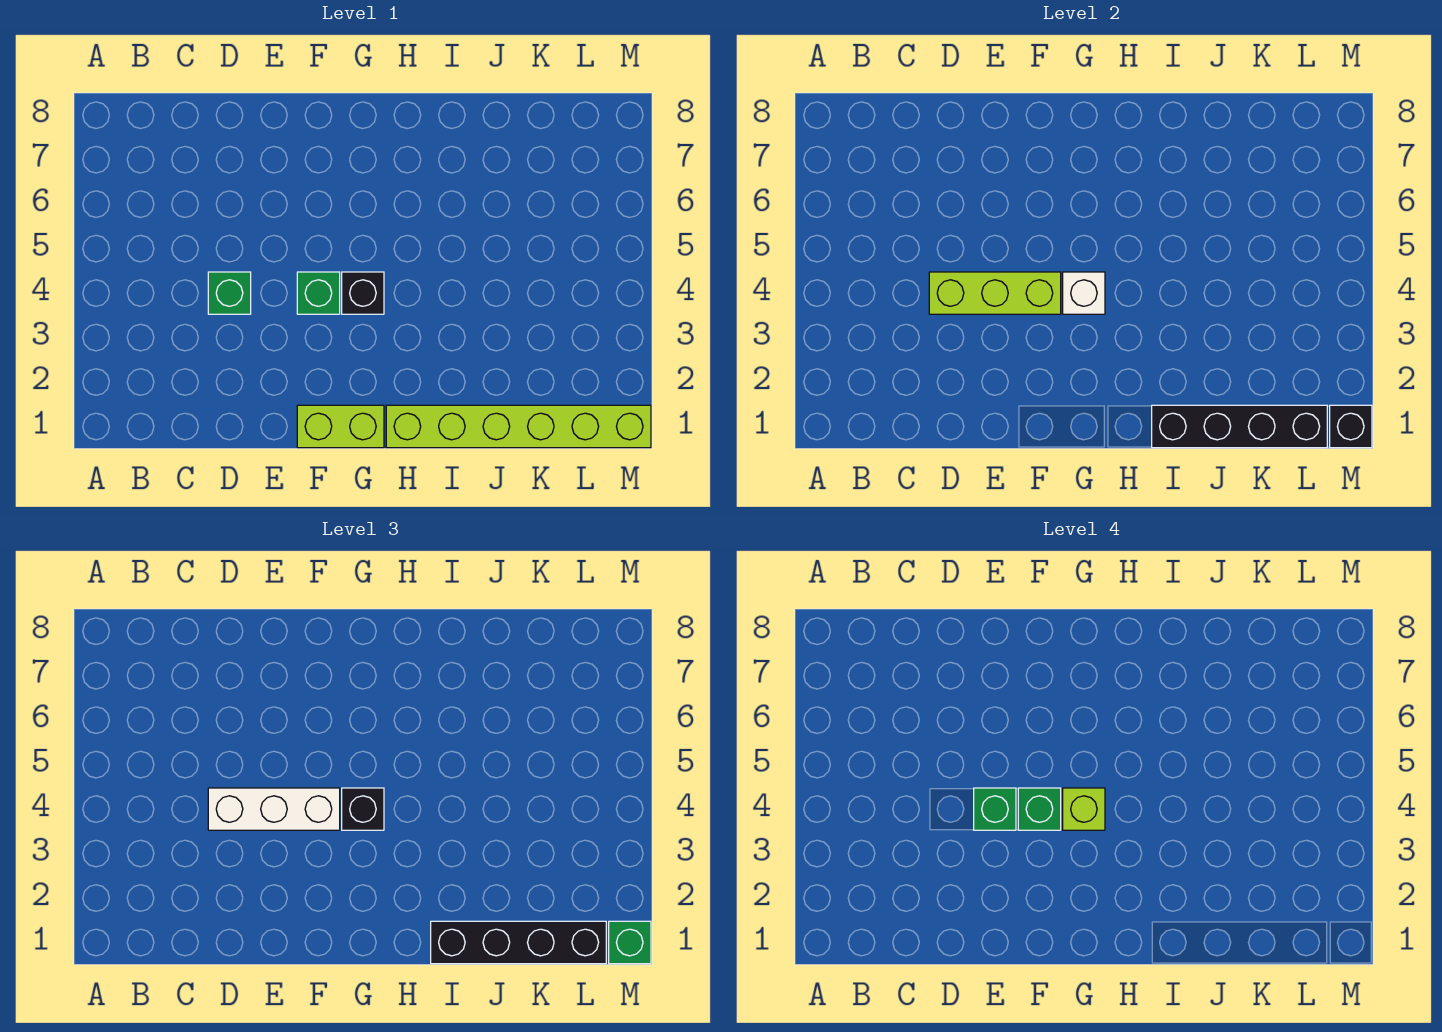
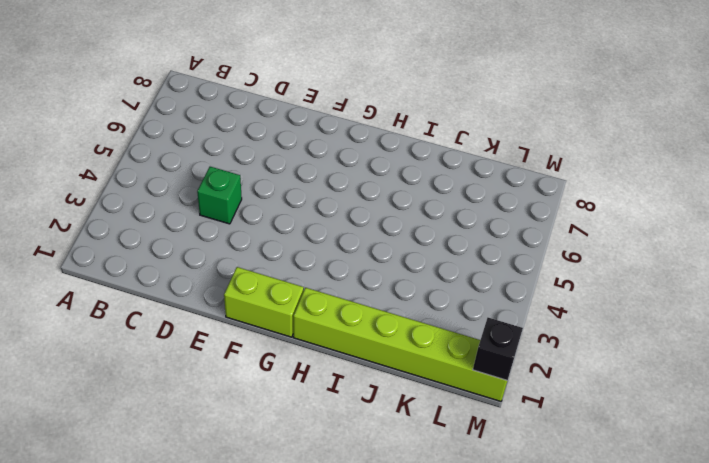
none -> green brick F4 level 1
none -> black brick G4 level 1
none -> lime brick D4:F4 level 2

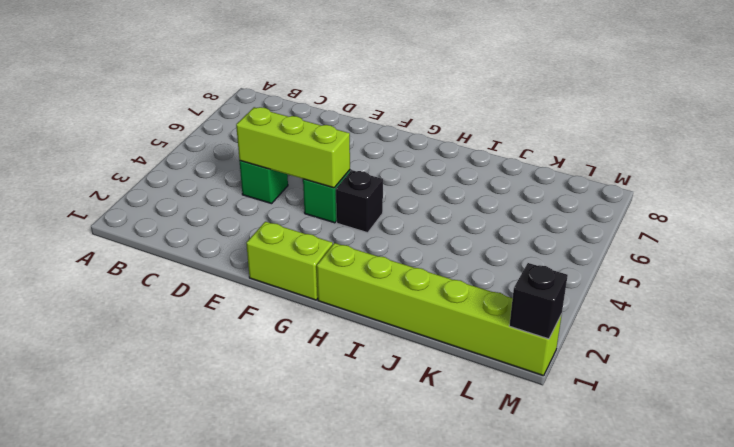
none -> white brick G4 level 2
none -> black brick I1:L1 level 2
none -> white brick D4:F4 level 3

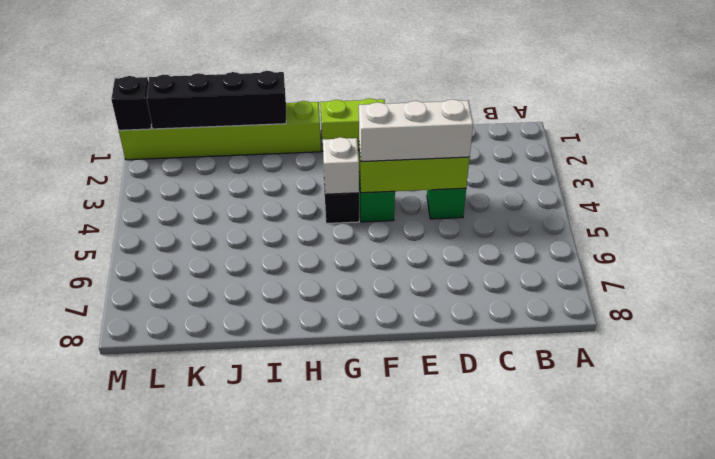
none -> black brick G4 level 3
none -> black brick I1:L1 level 3
none -> green brick M1 level 3

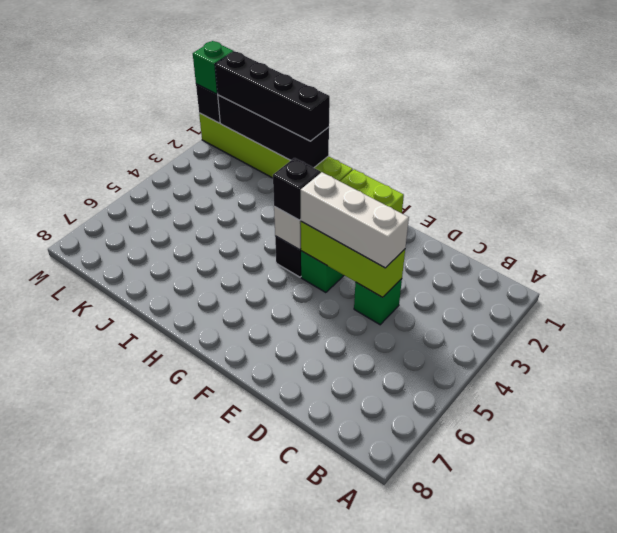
none -> green brick E4 level 4
none -> green brick F4 level 4
none -> lime brick G4 level 4

